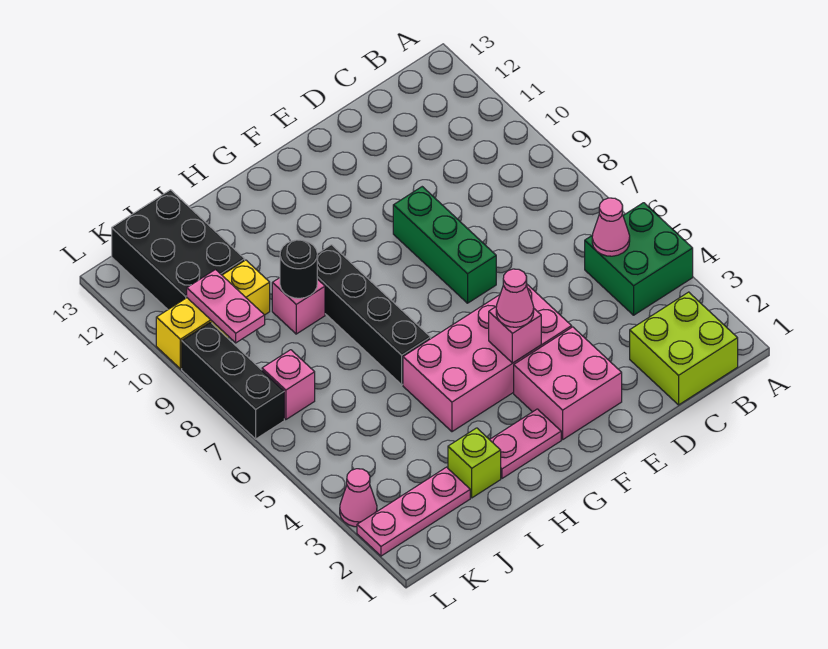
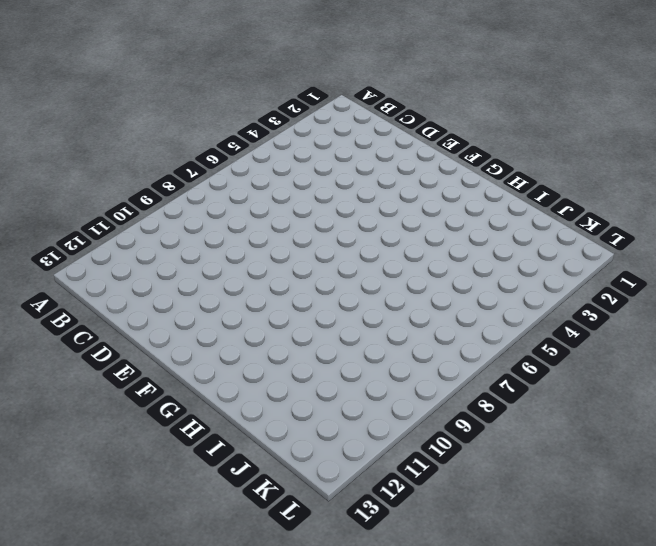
none -> green brick A4:B5 level 1
none -> lime brick B1:C2 level 1
none -> pink brick E2:F3 level 1

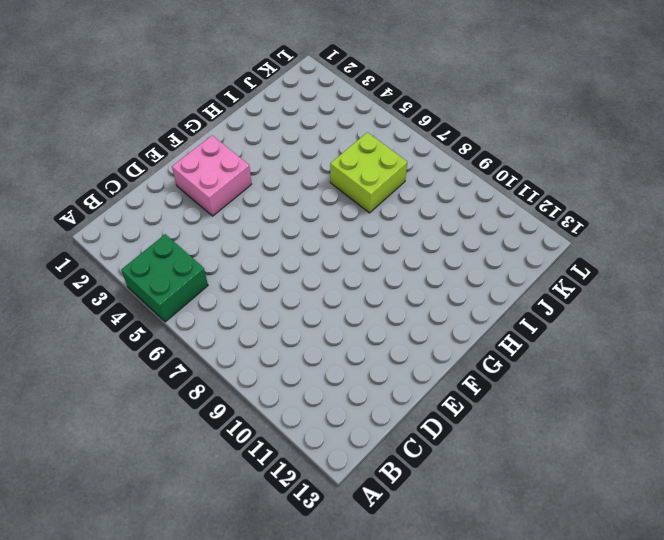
lime brick I6:J7 level 1 -> lime brick B1:C2 level 1
none -> pink brick E4:H5 level 1
none -> green brick E7:E9 level 1
none -> pink plate G2:H2 level 1

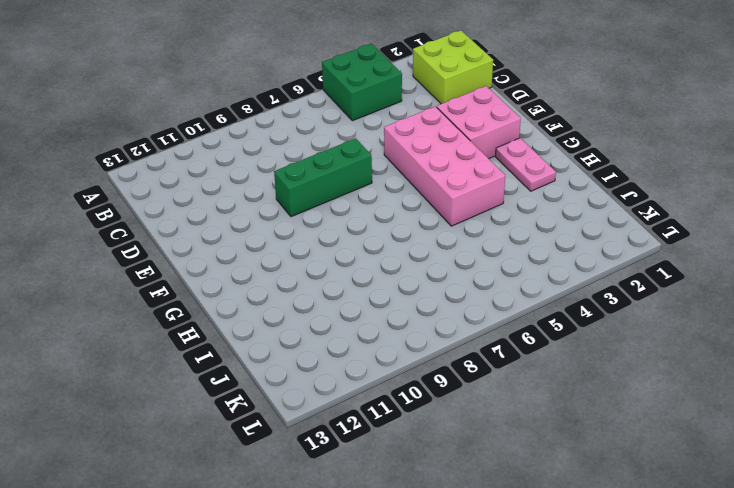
none -> black brick H6:H9 level 1
none -> lime brick I2 level 1
none -> pink brick I9 level 1

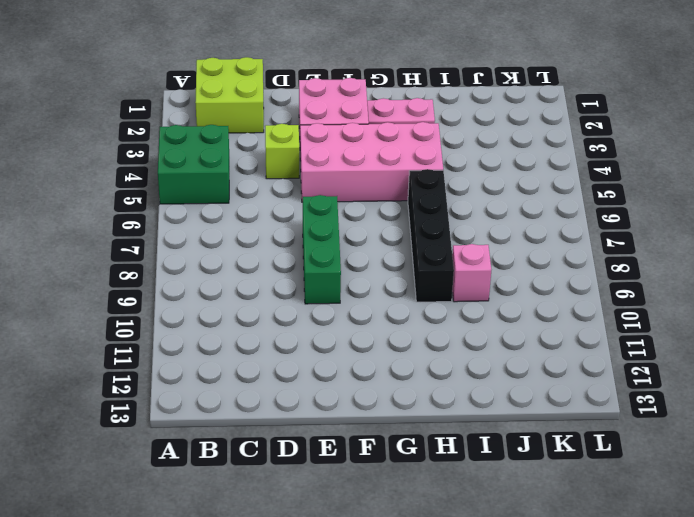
lime brick D4 level 1 -> lime brick I2 level 1
none -> pink plate J2:L2 level 1
none -> yellow brick J10:L10 level 1
none -> black brick J11:K13 level 1

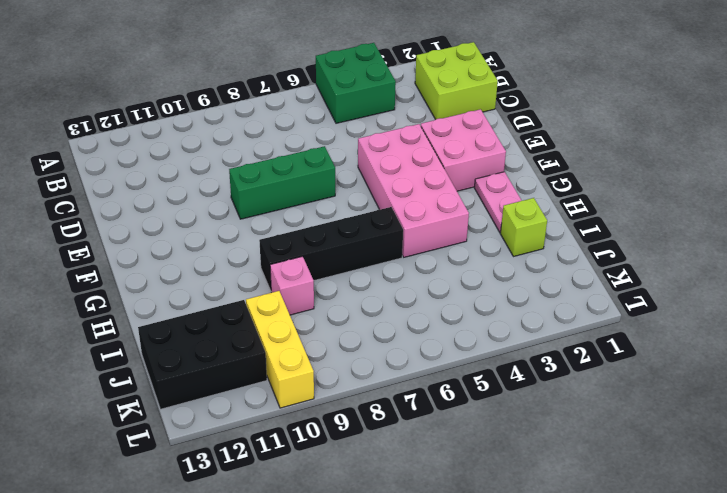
none -> pink plate J2:L2 level 1
none -> pink brick K7 level 1
none -> pink cone L3 level 1

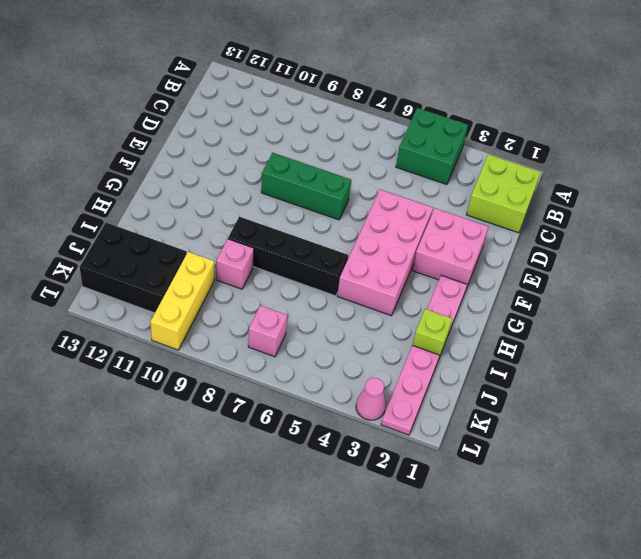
none -> black brick L7:L9 level 1
none -> pink cone B5 level 2
none -> pink brick F4 level 2

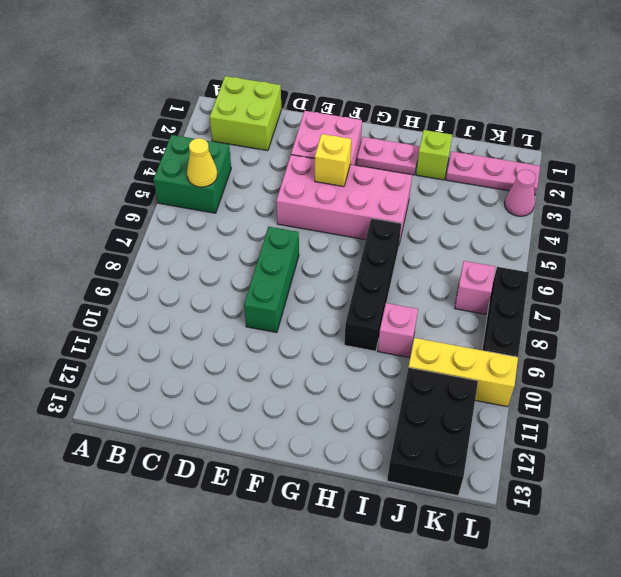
yellow cone B5 level 2 -> pink cone B5 level 2
yellow brick F4 level 2 -> pink brick F4 level 2
none -> black round brick I9 level 2
none -> pink plate K9:K10 level 2
none -> pink cone F4 level 3

